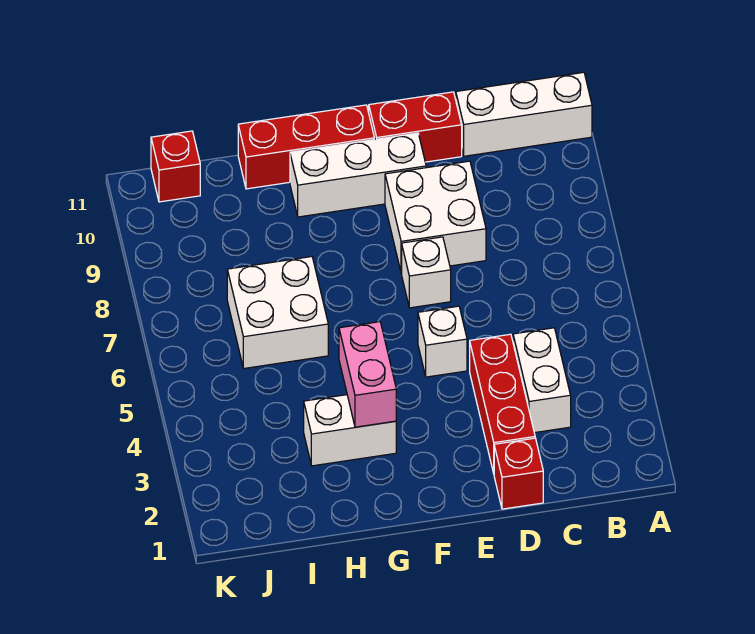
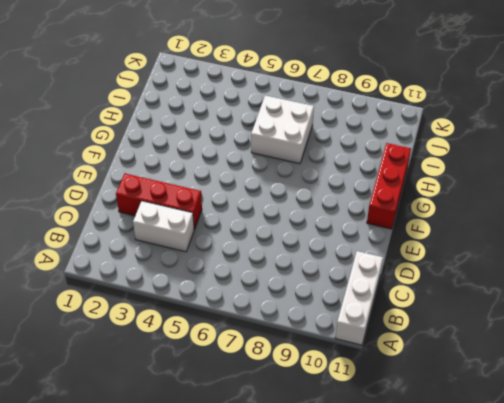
none -> red brick D1 level 1
none -> white brick D8:E9 level 1
none -> red brick D11:E11 level 1

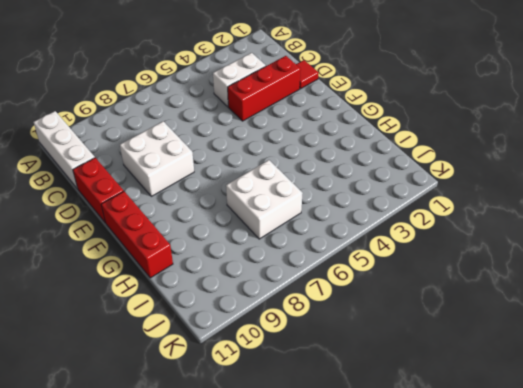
red tile D1 level 1 -> red brick D1 level 1
none -> white brick E5 level 1
none -> white brick E7 level 1
none -> white brick E10:G10 level 1

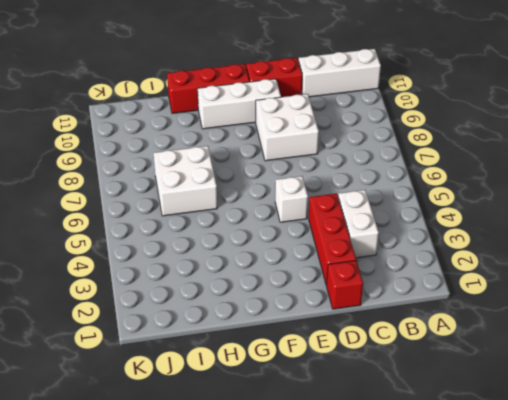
none -> white brick E7 level 1
none -> white brick G3:H3 level 1
none -> red brick J11 level 1

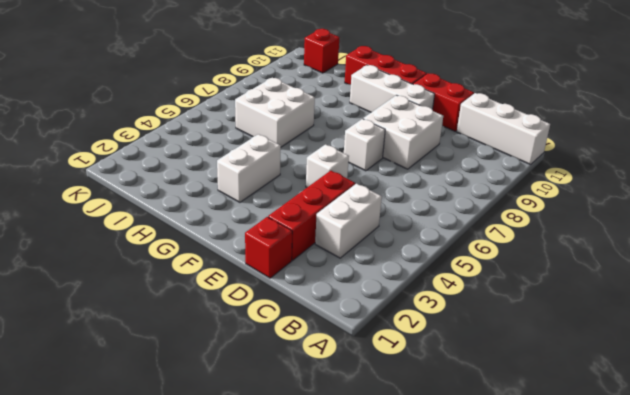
white brick G3:G4 level 1 -> white brick G3:H3 level 1
none -> pink brick G3:G4 level 2

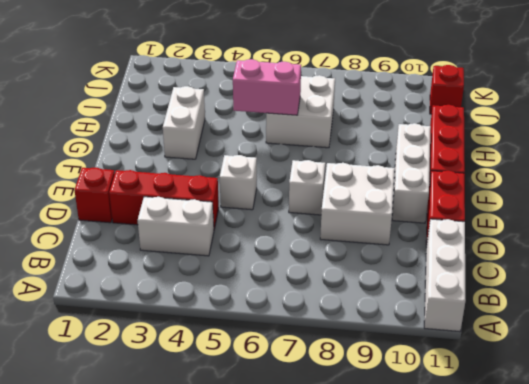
pink brick H5:H6 level 2 -> pink brick G3:G4 level 2

